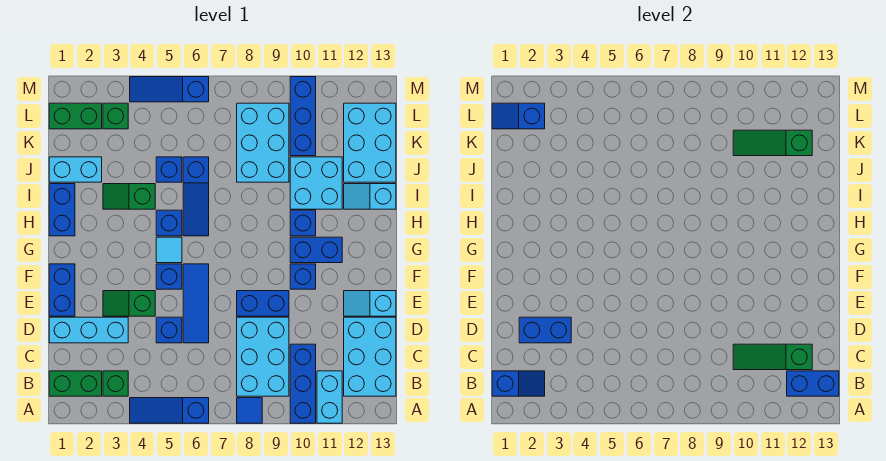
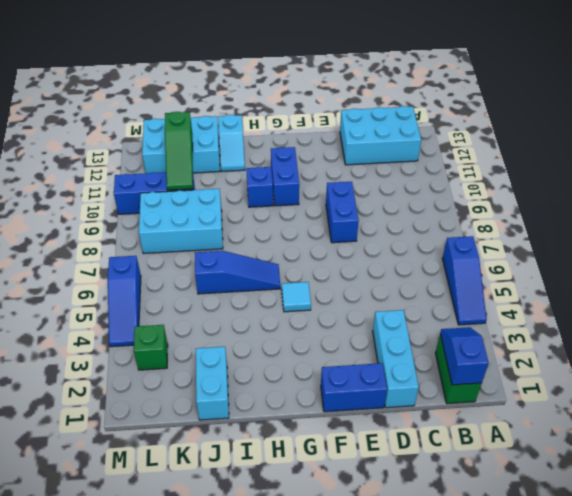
none -> blue tile A8 level 1
none -> blue brick A10:C10 level 1
none -> cyan brick A11:B11 level 1
none -> green brick B3 level 1

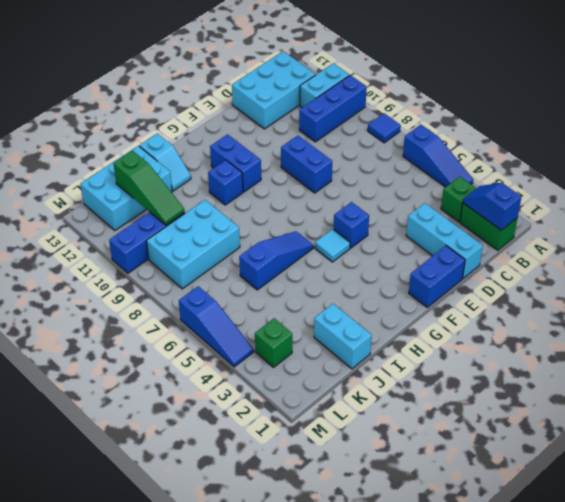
none -> cyan brick B8:D9 level 1
none -> blue brick D5 level 1
none -> blue tile D6:F6 level 1
none -> green slope E3:E4 level 1 top 4

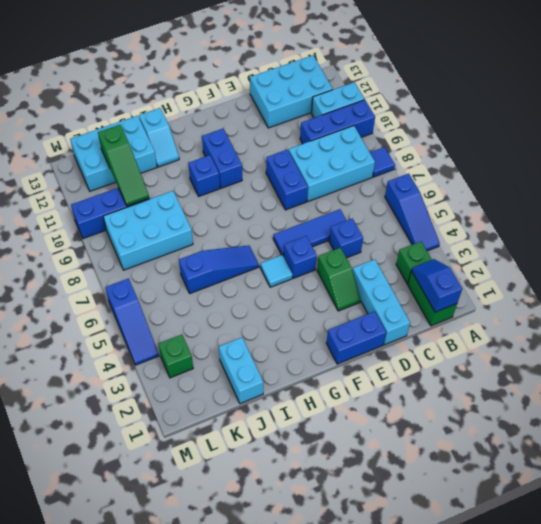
none -> cyan slope E12:E13 level 1 top 13
none -> blue brick F10 level 1
none -> blue brick H1:I1 level 1
none -> blue brick H5 level 1

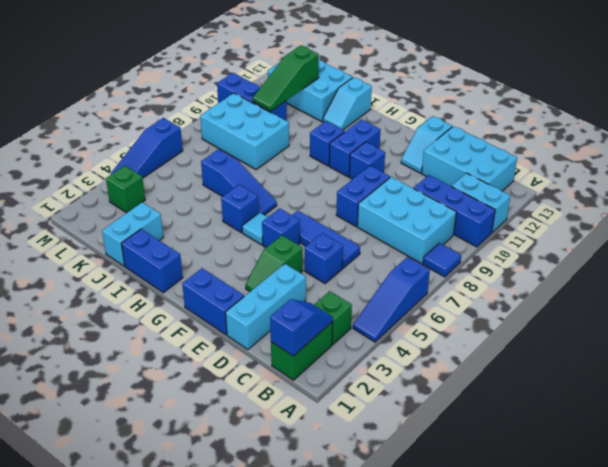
none -> green slope I3:I4 level 1 top 4
none -> cyan brick I10:J11 level 1
none -> blue brick J5 level 1
none -> green brick L1:L2 level 1

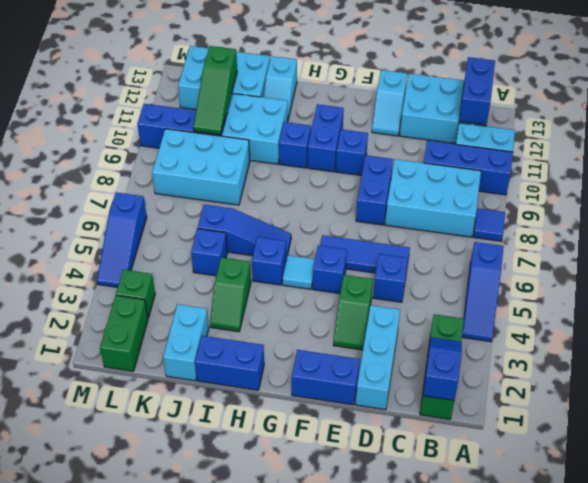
none -> green slope C10:C12 level 2 top 12
none -> blue brick D2:D3 level 2
none -> blue slope L1:L2 level 2 top 2

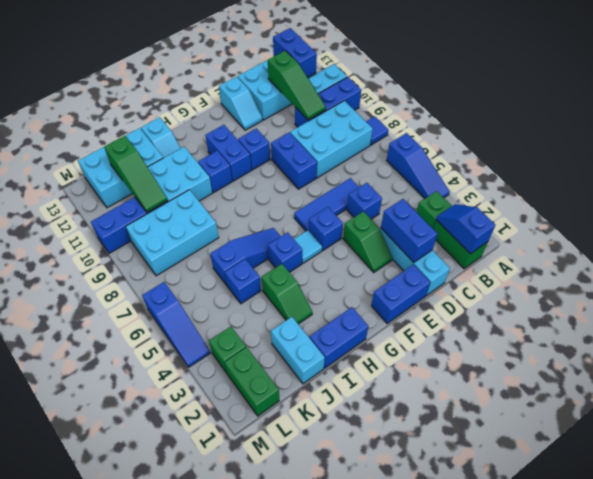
none -> blue slope L1:L2 level 2 top 2

